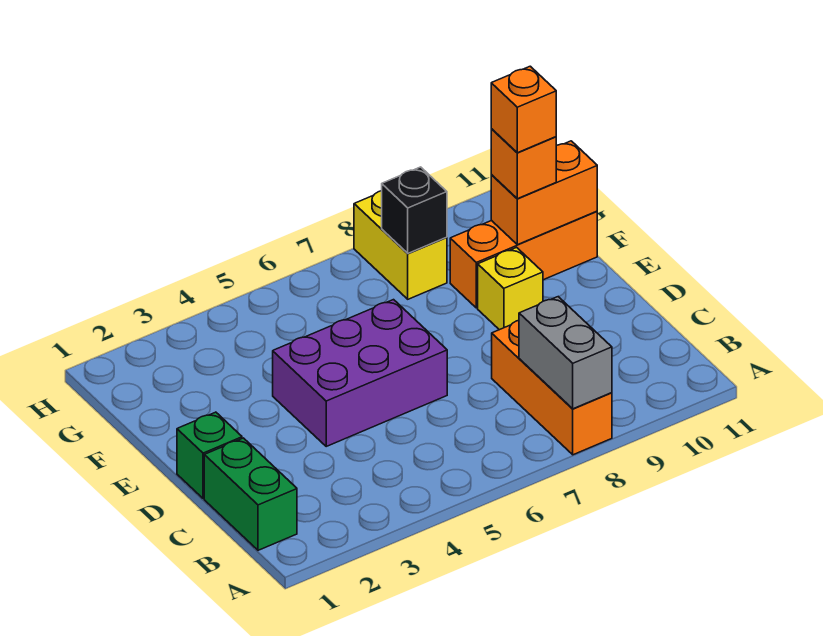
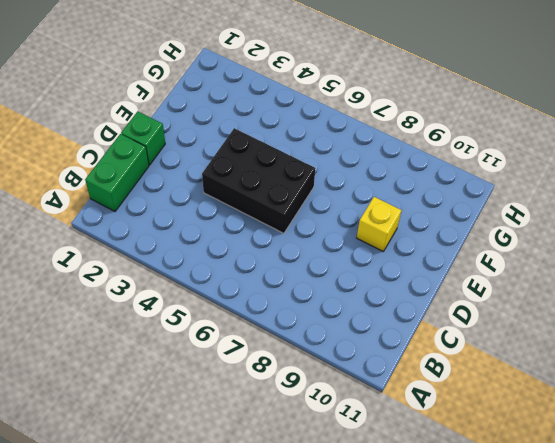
black brick D4:E6 level 1 -> purple brick D4:E6 level 1
none -> orange brick A8:C8 level 1
none -> orange brick F9:F11 level 1
none -> yellow brick G8:H8 level 1

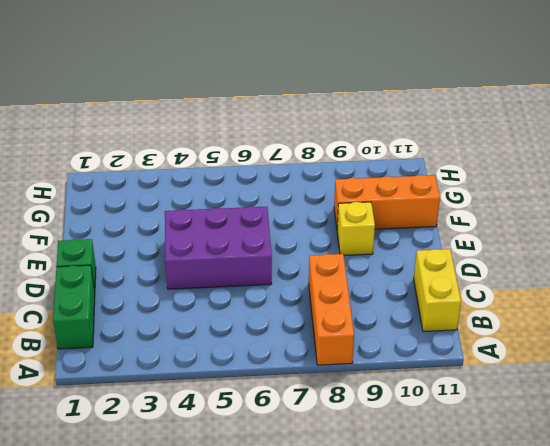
yellow brick B11:C11 level 1 -> yellow brick G8:H8 level 1
none -> grey brick A8:B8 level 2
none -> orange brick F10:F11 level 2
none -> black brick G8 level 2

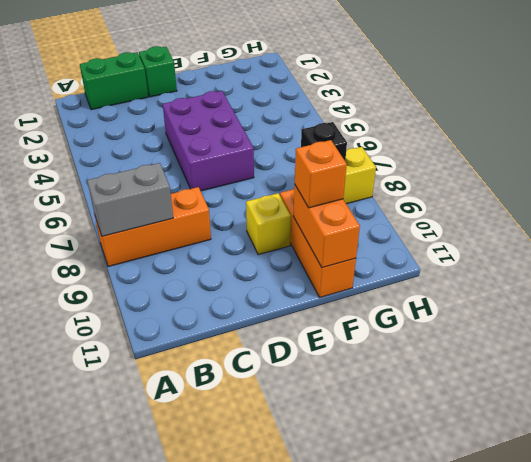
none -> orange brick F10 level 4

